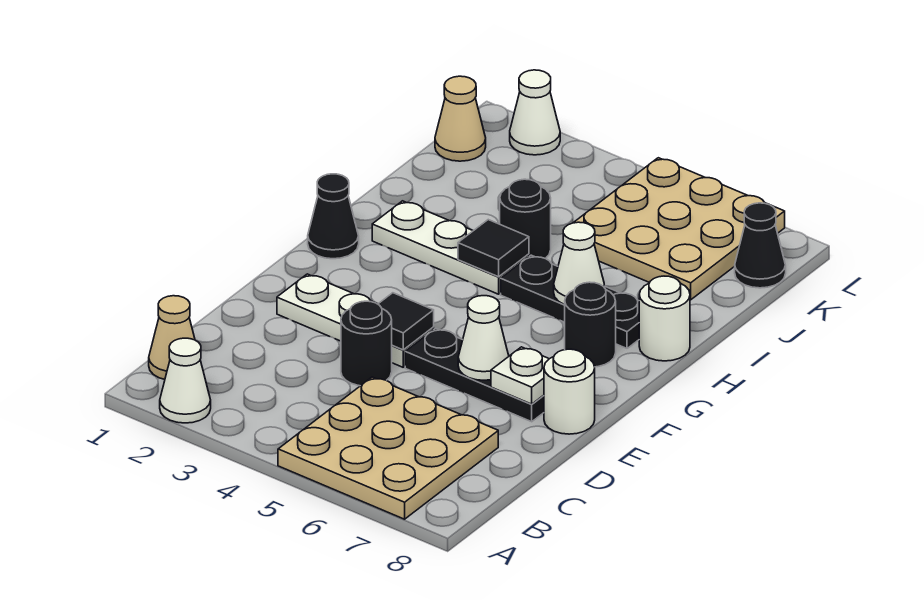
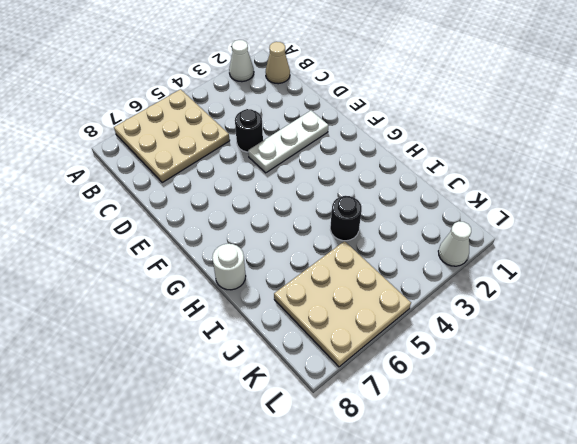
none -> black plate E5:E7 level 1
none -> white round brick E8 level 1
none -> black cone G1 level 1

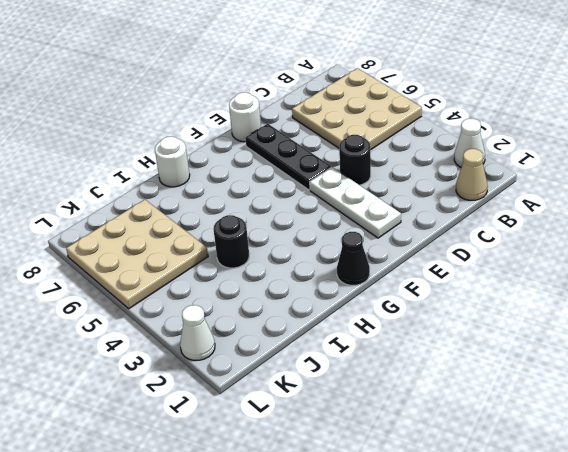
none -> black round brick G7 level 1
none -> white plate H2:H4 level 1
none -> black plate H5:H7 level 1

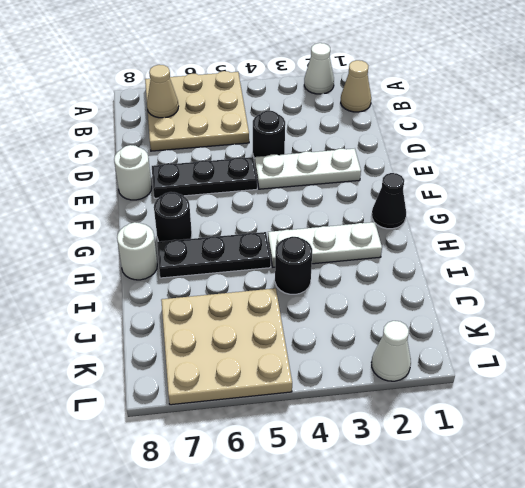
tan cone B7 level 2 -> tan cone K1 level 1
none -> black cone K8 level 1
none -> black tile E4 level 2
none -> white cone E6 level 2

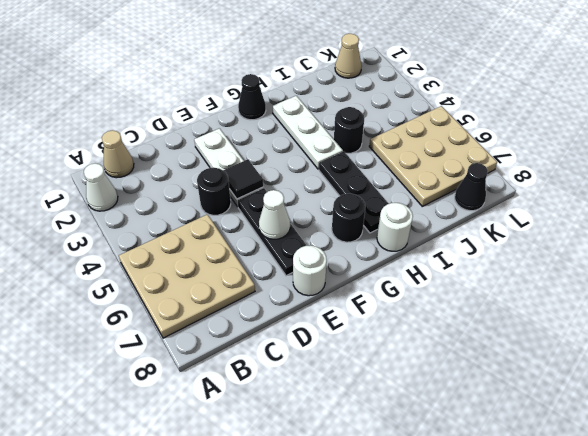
none -> white cone L2 level 1
none -> white plate E7 level 2
none -> black tile H4 level 2

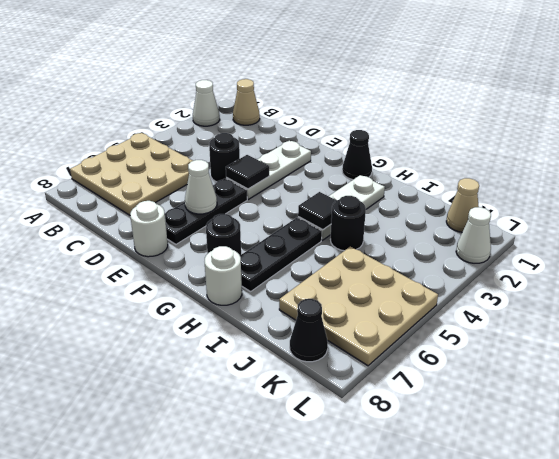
none -> white plate E7 level 2
none -> white cone H6 level 2

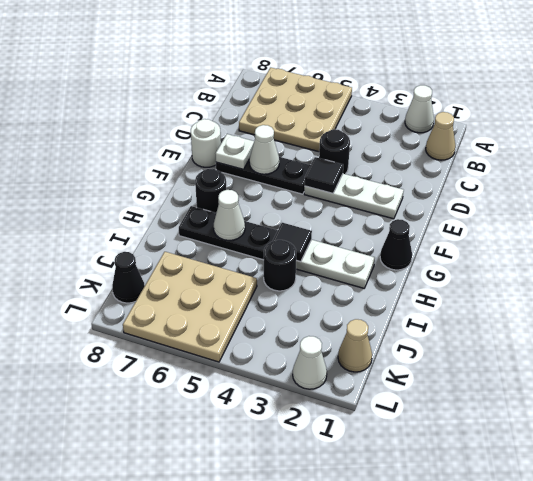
none -> white round brick H8 level 1

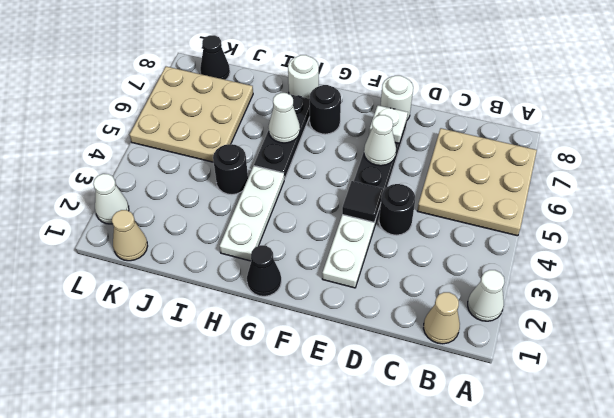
none -> black tile H4 level 2

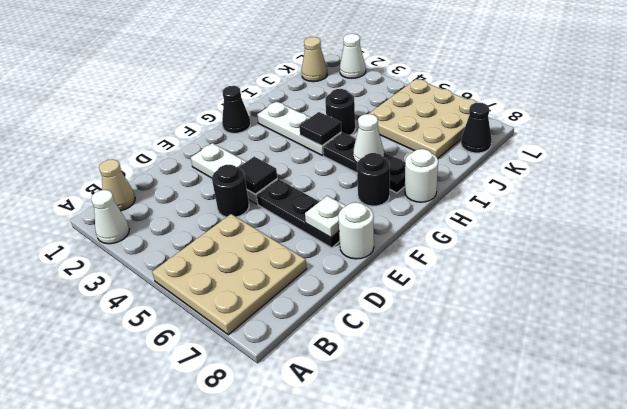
none -> white cone E6 level 2

